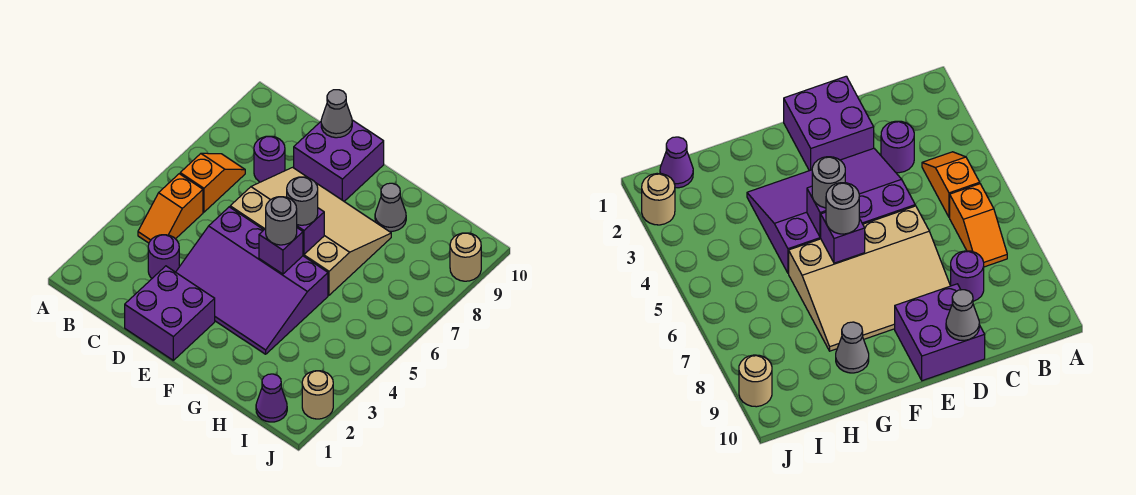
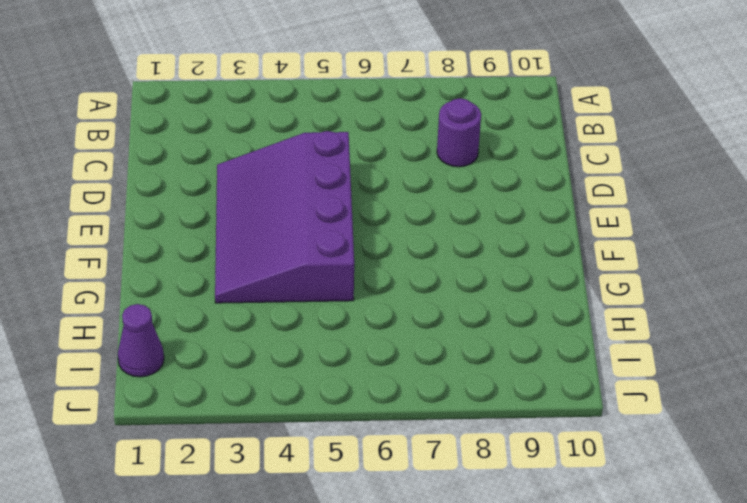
none -> orange slope B4:B5 level 1 top 5
none -> orange slope B6:B7 level 1 top 6
none -> purple round brick C3 level 1

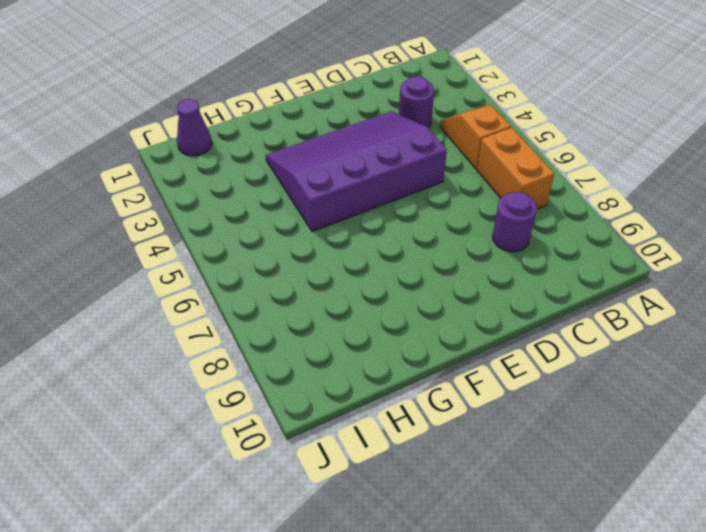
orange brick B6:B7 level 1 -> orange slope B6:B7 level 1 top 6
none -> purple brick D1:E2 level 1
none -> tan slope D6:G8 level 1 top 6
none -> purple brick D9:E10 level 1

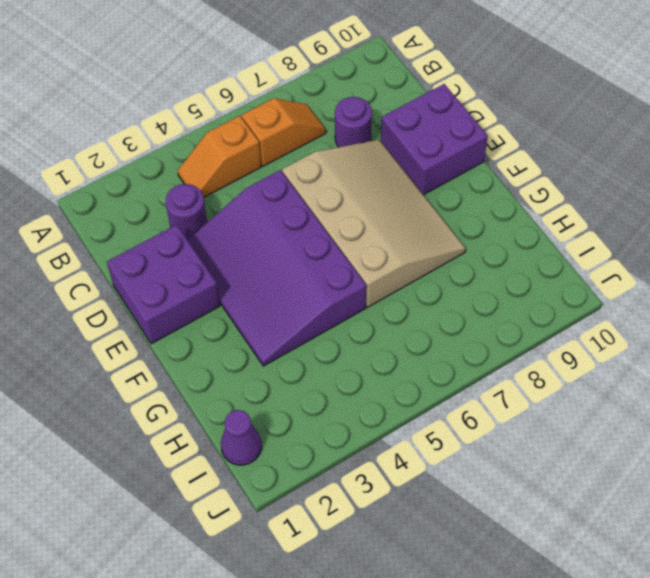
none -> grey cone G9 level 1
none -> tan round brick J2 level 1
none -> tan round brick J9 level 1

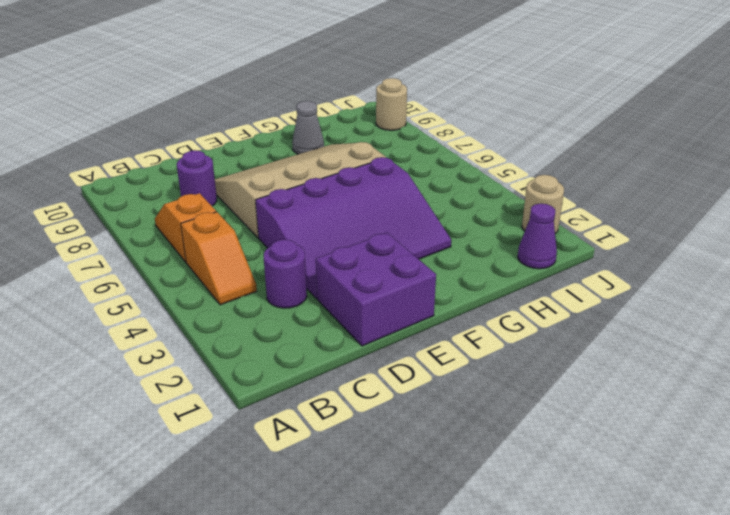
none -> purple brick D9:E10 level 1
none -> grey cone D10 level 2
none -> purple brick F5 level 2

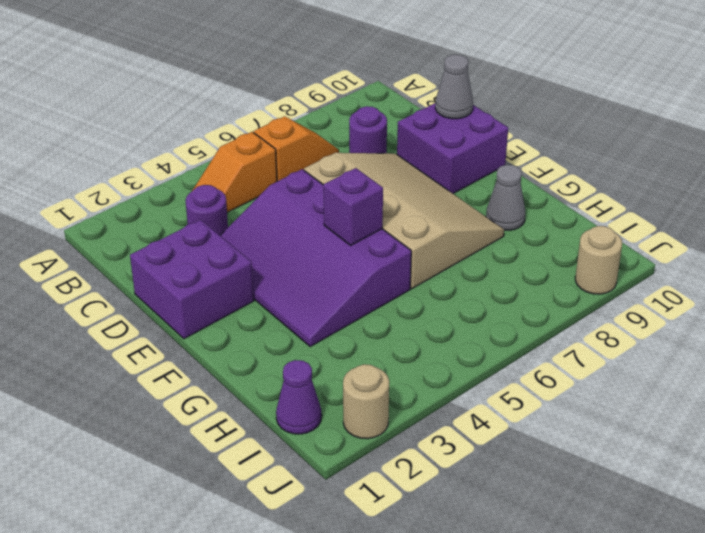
none -> purple brick F6 level 2
none -> grey round brick F5 level 3
none -> grey round brick F6 level 3

